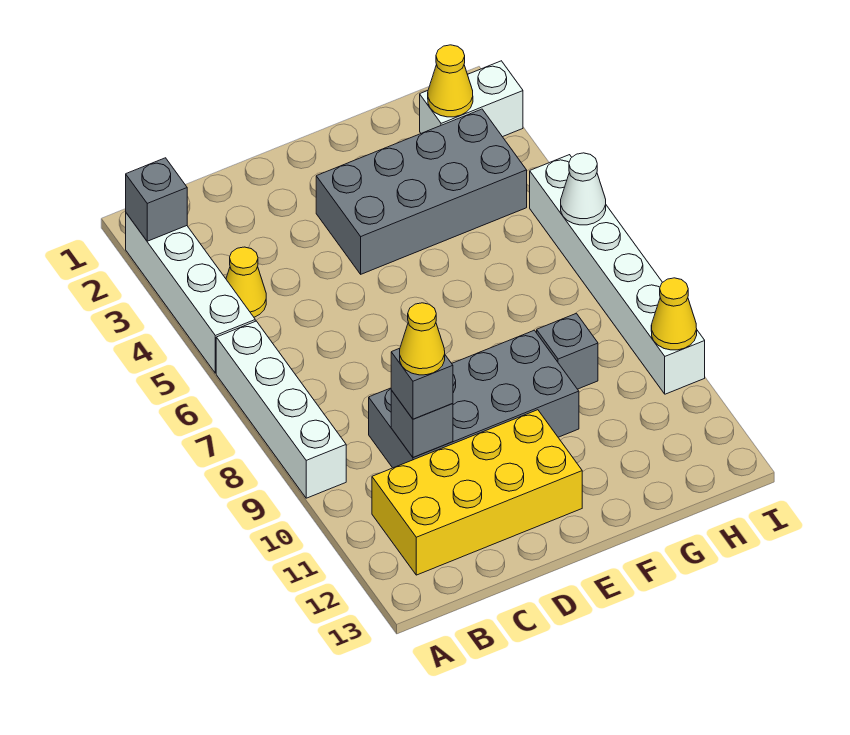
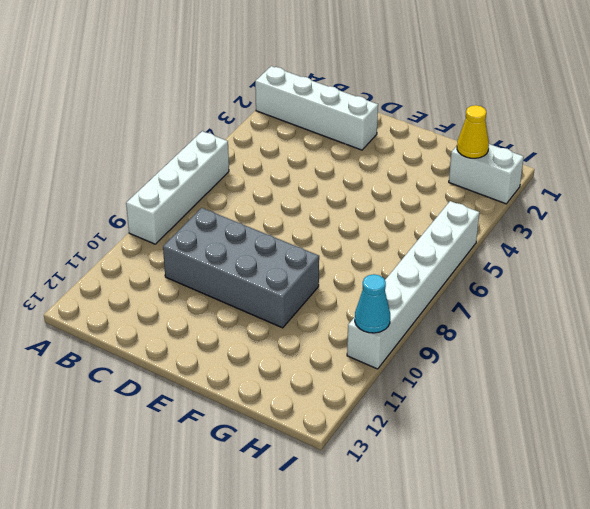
white brick A2:D2 level 1 -> white brick A2:A5 level 1
cyan cone I10 level 2 -> yellow cone I10 level 2
none -> yellow cone B4 level 1
none -> yellow brick B11:E12 level 1
none -> grey brick E3:H4 level 1

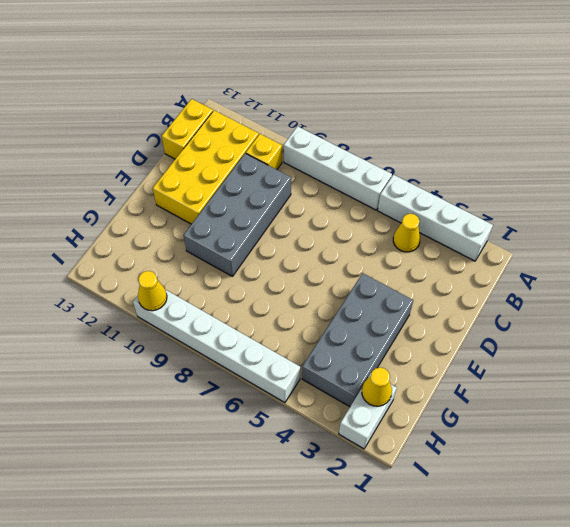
yellow brick B10 level 1 -> none
yellow brick B13:C13 level 1 -> none
none -> grey brick G9 level 1
none -> grey brick A2 level 2
none -> grey brick C10 level 2

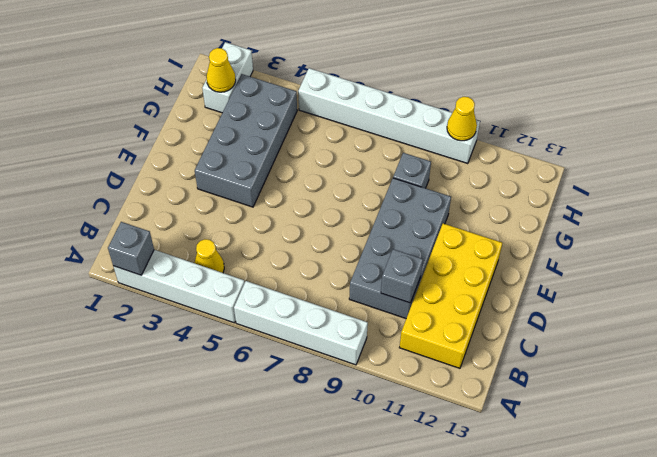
none -> white cone I6 level 2
none -> grey brick C10 level 3
none -> yellow cone C10 level 4

